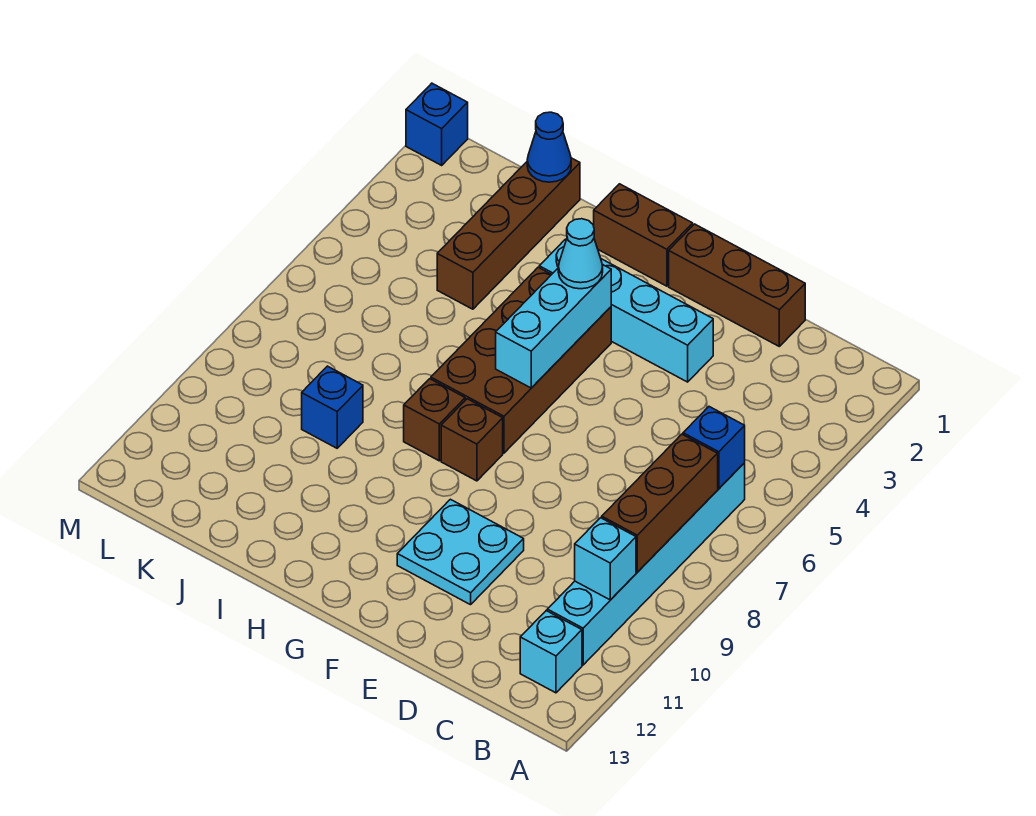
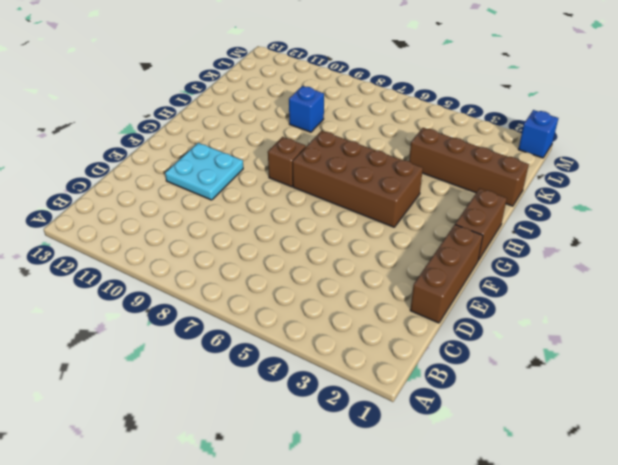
none -> cyan brick B6:B11 level 1
none -> cyan brick B12 level 1
none -> cyan brick E3:H3 level 1

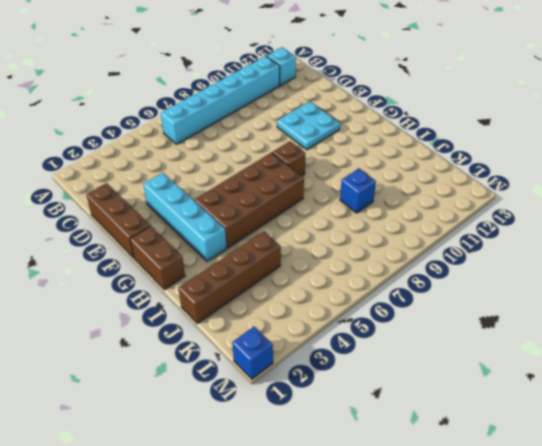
none -> brown brick H8 level 1
none -> blue brick B6 level 2
none -> brown brick B7:B9 level 2

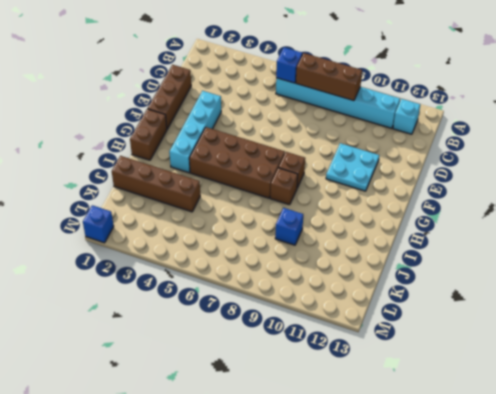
none -> cyan brick B10 level 2
none -> cyan brick G4:G6 level 2
none -> blue cone J1 level 2

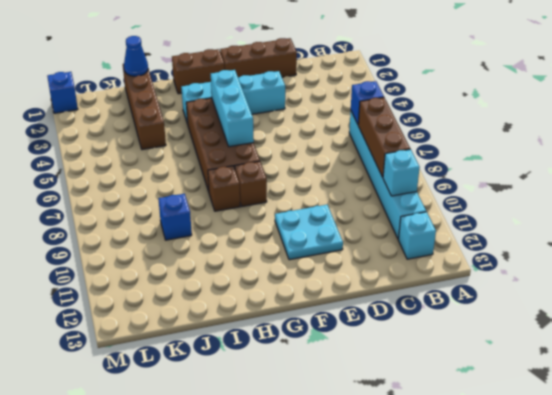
none -> cyan cone G4 level 3

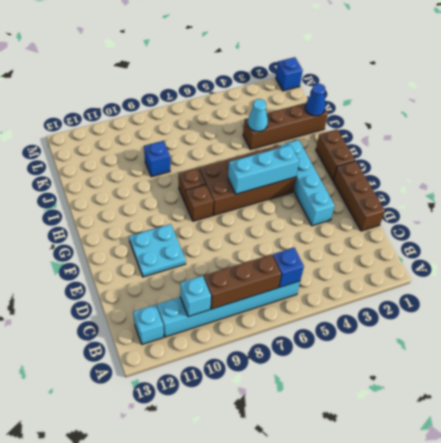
cyan cone J4 level 2 -> cyan cone G4 level 3

